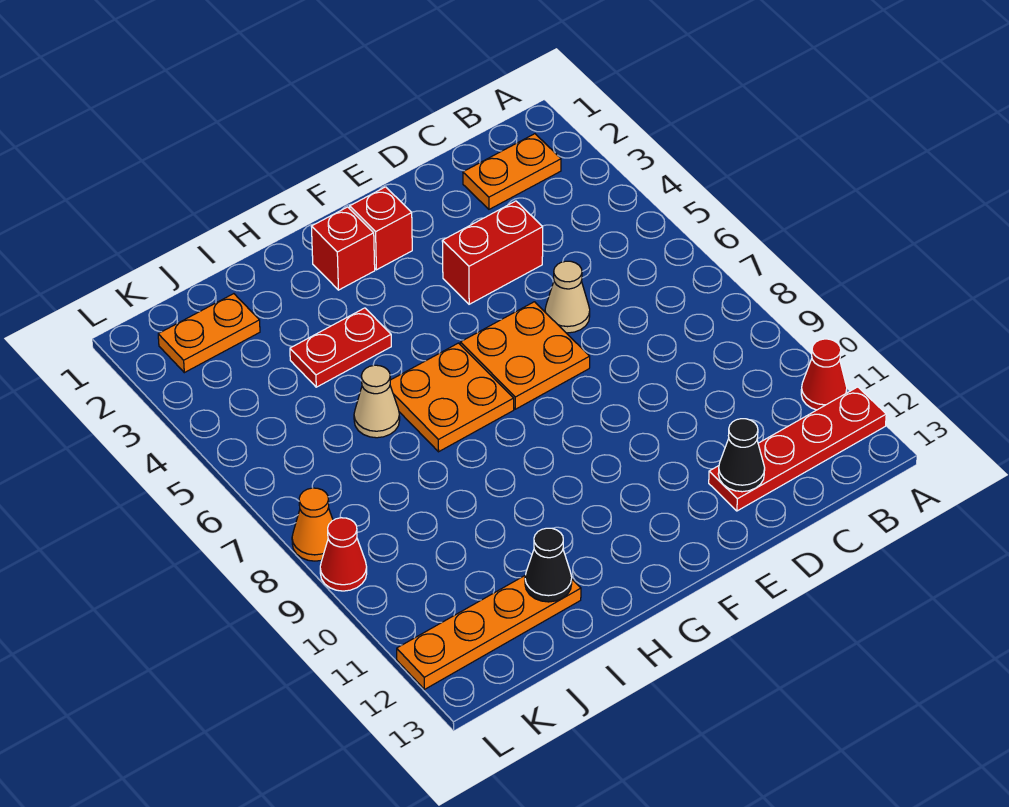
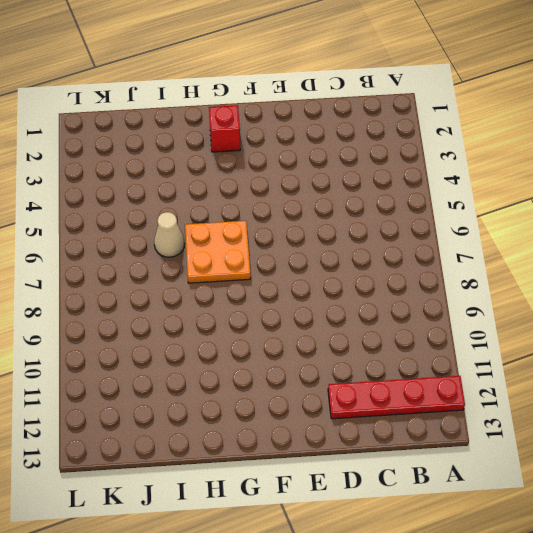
none -> red cone A11 level 1
none -> orange plate B2:C2 level 1
none -> red brick D4:E4 level 1

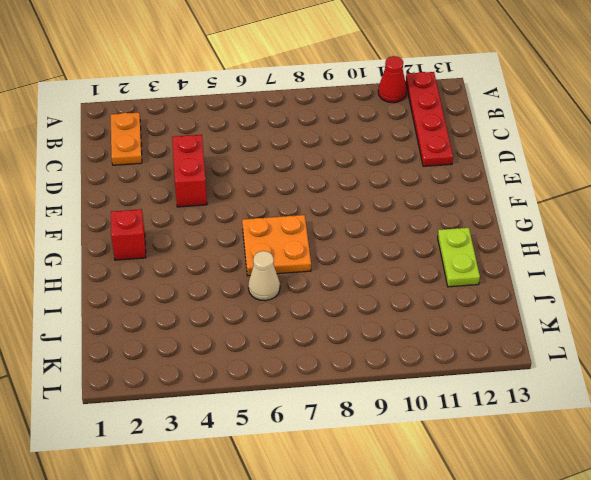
lime plate H12:I12 level 1 -> orange plate I12:L12 level 1
none -> tan cone D6 level 1
none -> orange plate E6:F7 level 1
none -> red brick F2 level 1

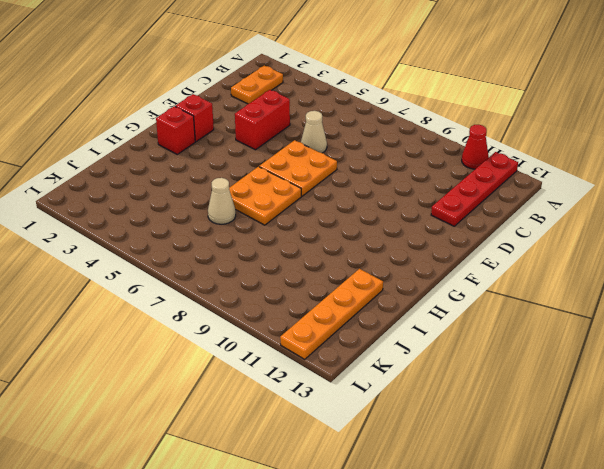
none -> red plate H4:I4 level 1
none -> orange plate J2:K2 level 1
none -> orange cone L8 level 1

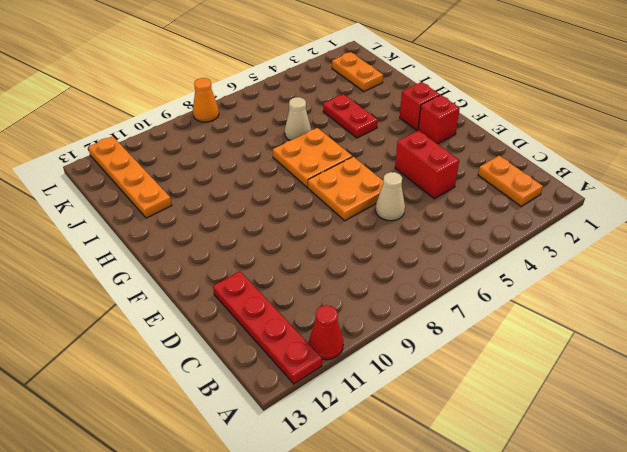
none -> red cone L9 level 1
none -> black cone D12 level 2
none -> black cone I12 level 2

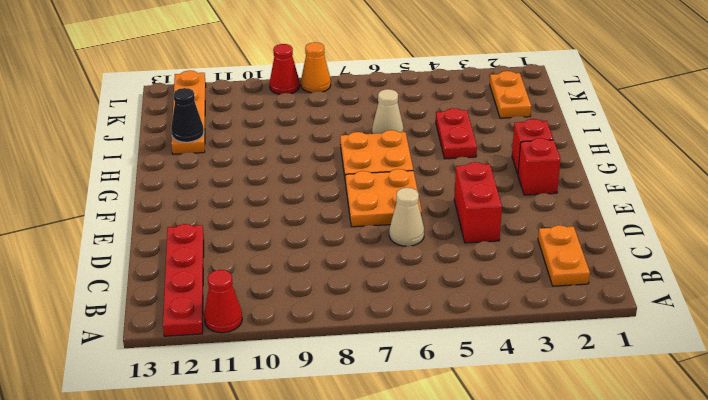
none -> black cone D12 level 2

